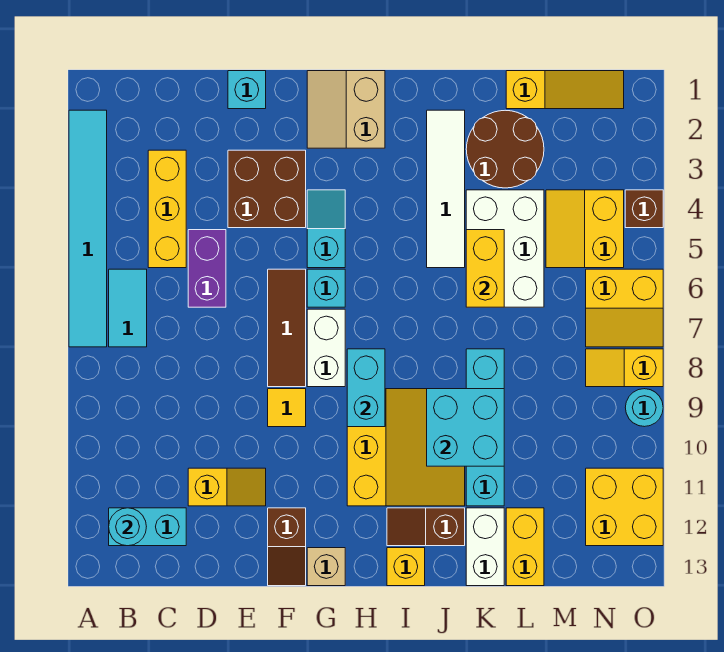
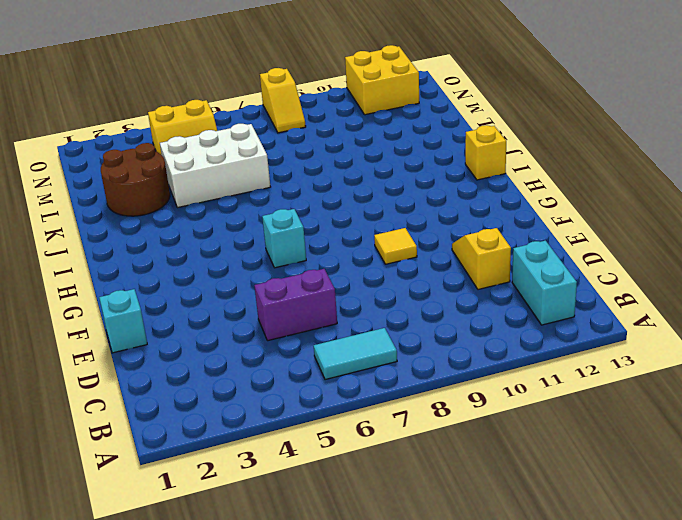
none -> cyan tile A2:A7 level 1
none -> yellow brick C3:C5 level 1
none -> brown brick E3:F4 level 1
none -> brown tile F6:F8 level 1

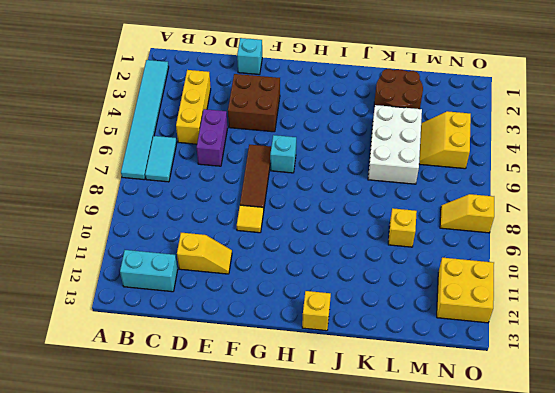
yellow brick L9 level 1 -> none
none -> brown slope F12:F13 level 1 top 12
none -> tan slope G1:H2 level 1 top H
none -> cyan slope G4:G5 level 1 top 5
none -> white brick G7:G8 level 1

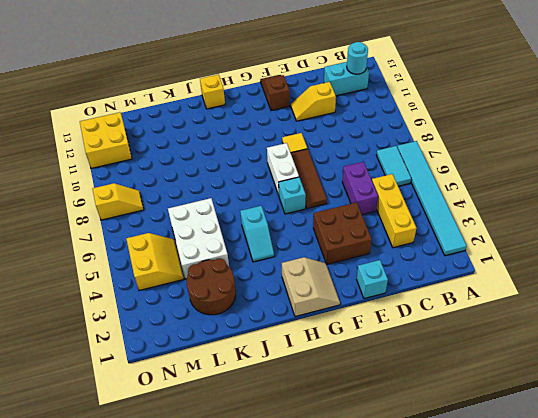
cyan slope I4:I5 level 1 top 5 -> cyan slope G4:G5 level 1 top 5
none -> tan brick G13 level 1
none -> yellow slope H9:J11 level 1 top H
none -> brown slope I12:J12 level 1 top J
none -> white tile J2:J5 level 1

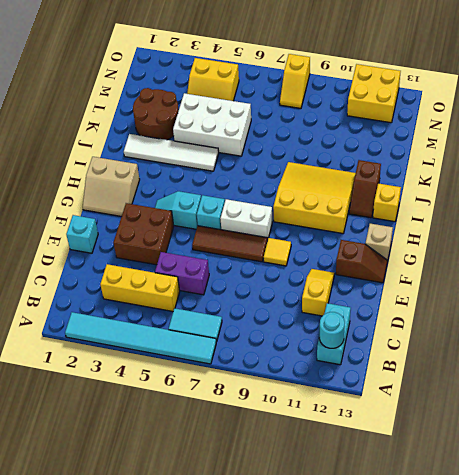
none -> cyan brick K8:K11 level 1
none -> white brick K12:K13 level 1
none -> yellow slope L1:N1 level 1 top L
none -> yellow brick L12:L13 level 1

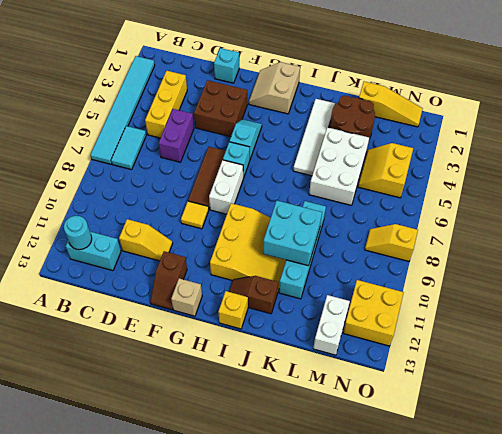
white brick M12:M13 level 1 -> white brick K12:K13 level 1
none -> yellow brick L12:L13 level 1
none -> yellow slope N6:O7 level 1 top 6
none -> brown brick O4 level 1
none -> cyan round brick O9 level 1

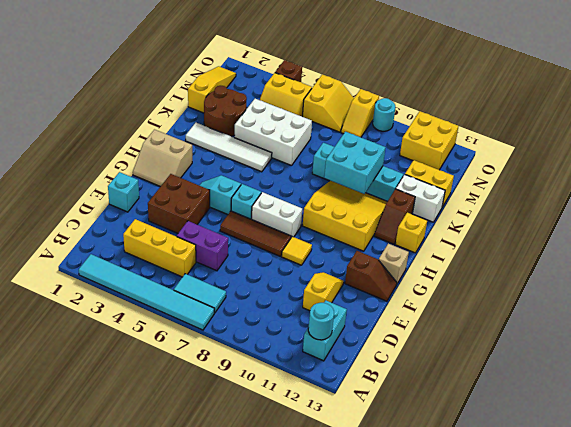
none -> cyan brick H8:H9 level 2
none -> yellow brick K5:K6 level 2

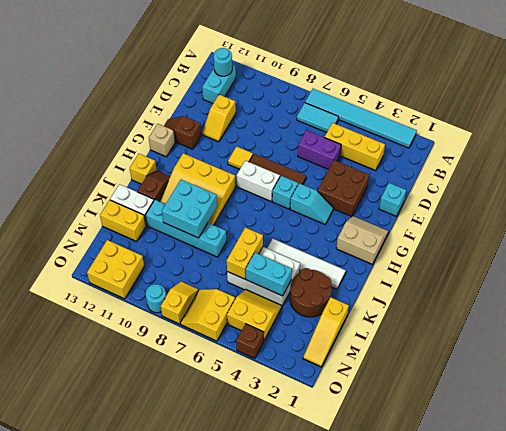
yellow brick K6:L6 level 2 -> yellow brick K5:K6 level 2
cyan brick L4:L5 level 2 -> cyan brick H8:H9 level 2

